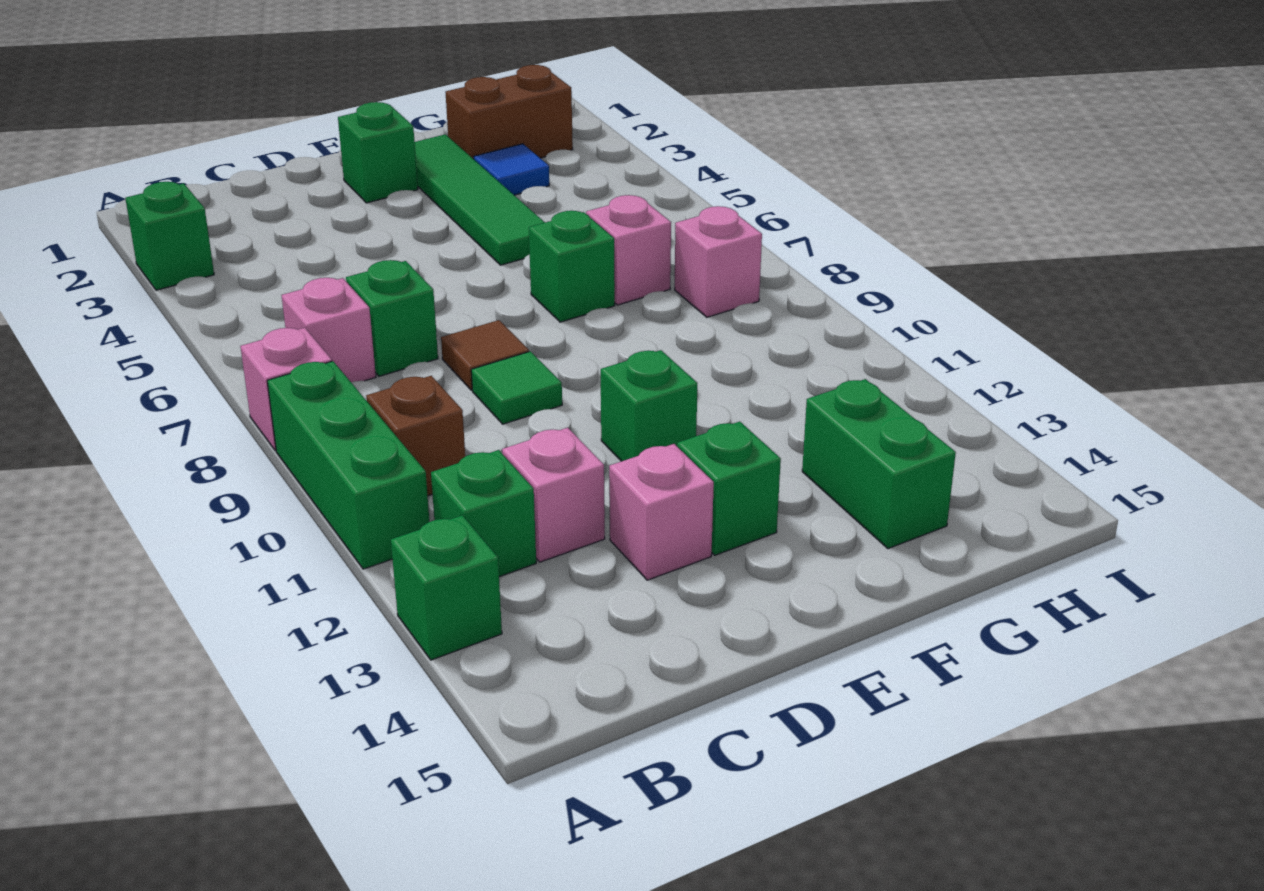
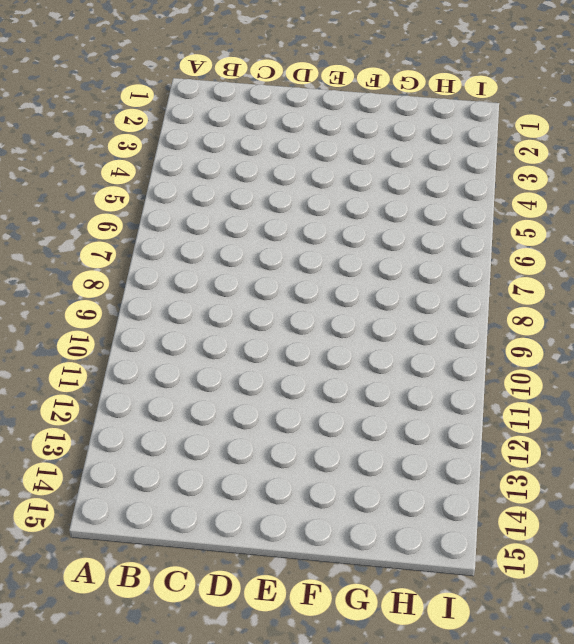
none -> green brick A3 level 1
none -> pink brick A8 level 1
none -> green brick A9:A11 level 1

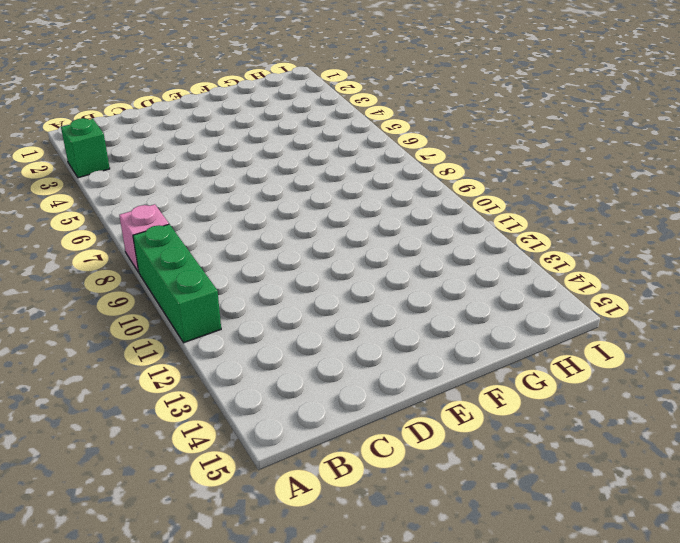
none -> green brick A13 level 1
none -> pink brick B7 level 1
none -> brown brick B10 level 1

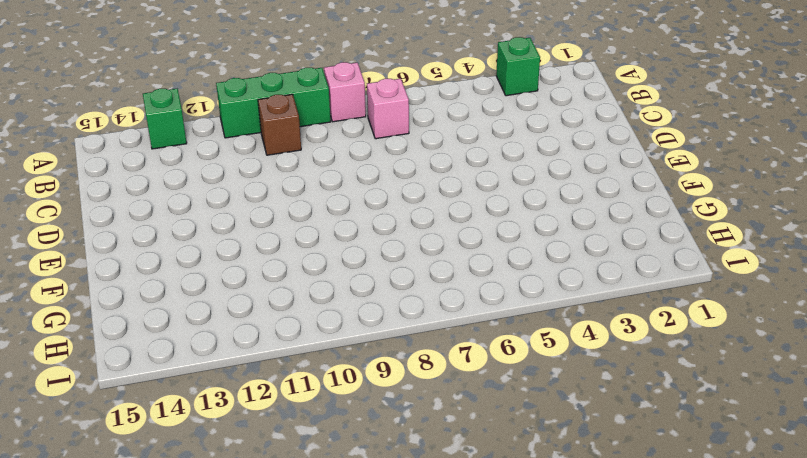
none -> green brick B12 level 1
none -> green brick C7 level 1
none -> pink brick C12 level 1

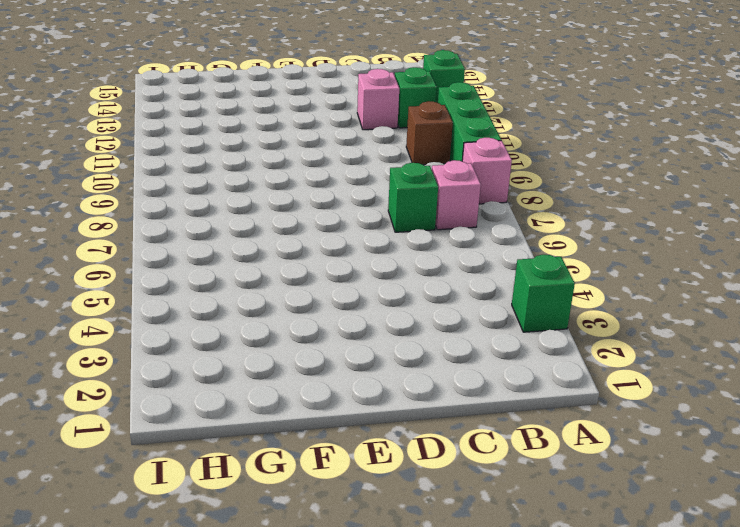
none -> brown tile D8 level 1
none -> green tile D9 level 1
none -> pink brick D13 level 1

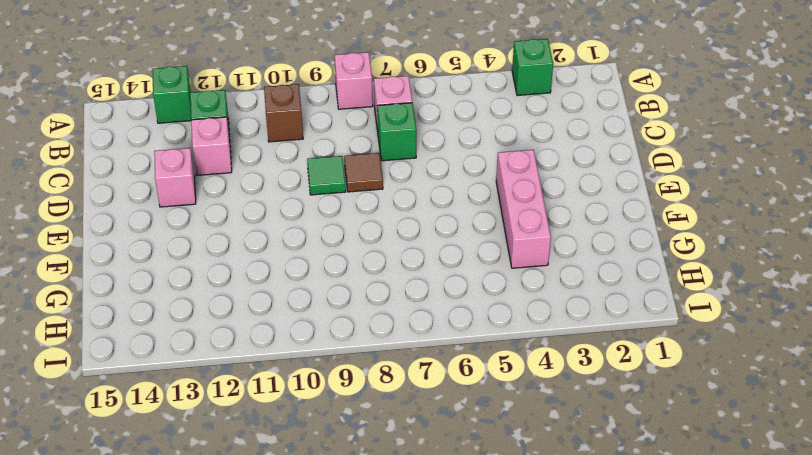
pink brick E4:G4 level 1 -> green tile F2:F5 level 1
none -> green brick A9:A11 level 1
none -> green brick E2 level 1
none -> green brick E11 level 1

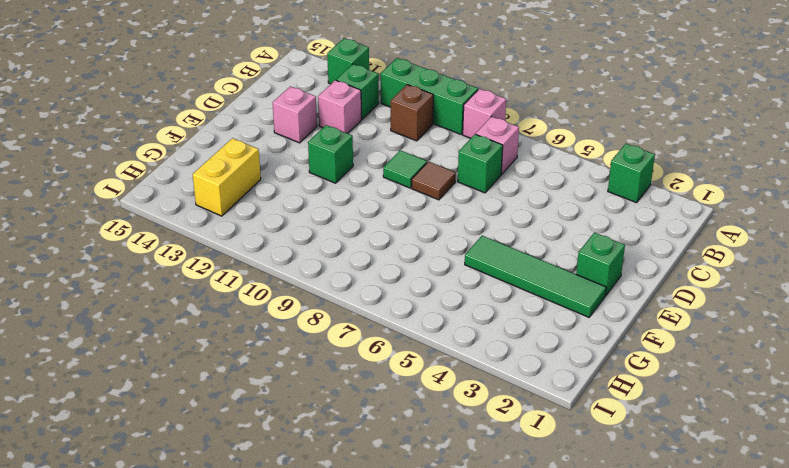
yellow brick G13:H13 level 1 -> green brick G13:G14 level 1
none -> green brick E13 level 1
none -> green brick F7 level 1
none -> brown brick G2:H2 level 1

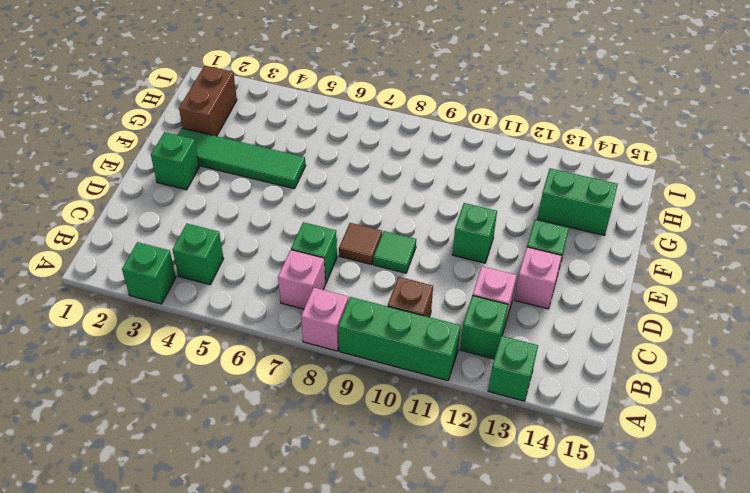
green brick B4 level 1 -> green brick F7 level 1
none -> blue tile G3 level 1
none -> pink brick G7 level 1
none -> pink brick H8 level 1

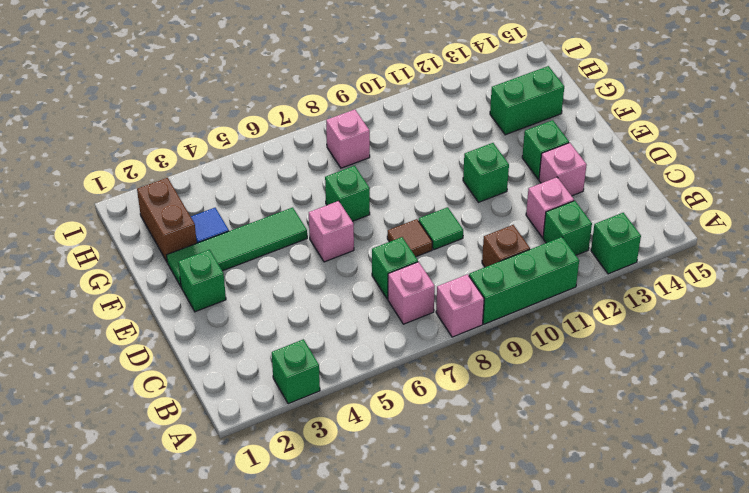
pink brick E6 level 1 -> pink brick G7 level 1

